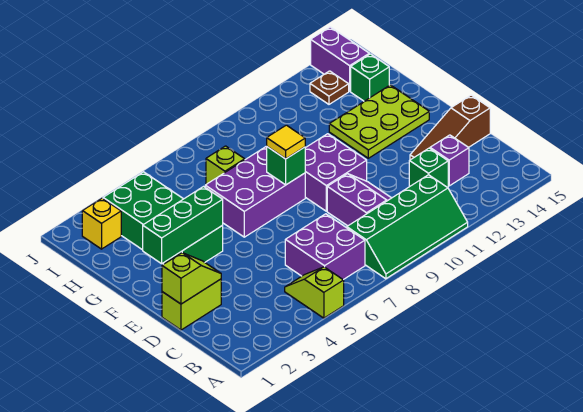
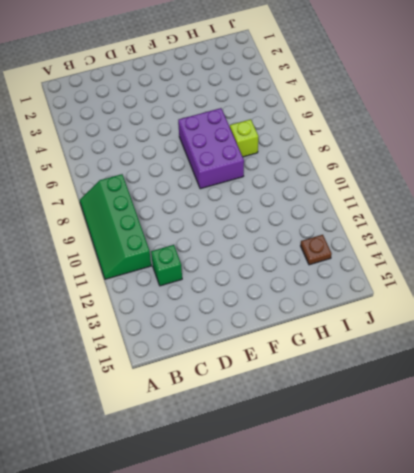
none -> lime slope A5:B5 level 1 top A
none -> purple brick B6:C7 level 1
none -> purple slope C9:D10 level 1 top 9

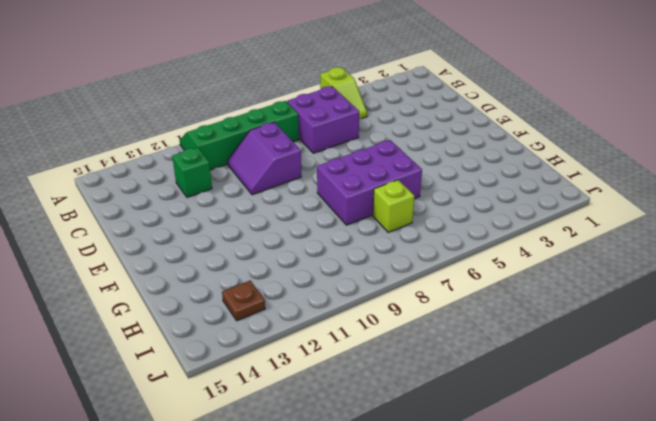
none -> purple brick C13 level 1
none -> lime brick D1:D2 level 1
none -> brown slope D13:D15 level 1 top 15

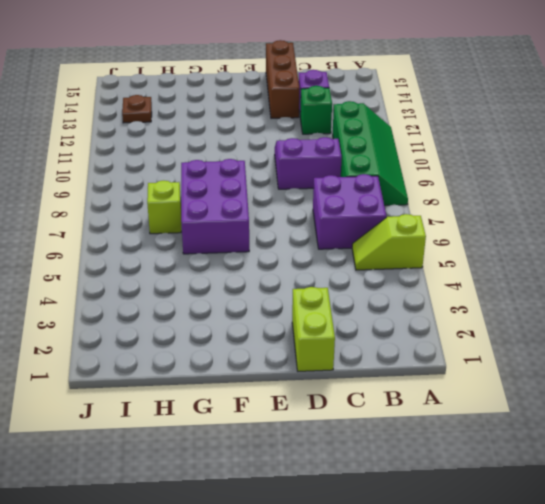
brown brick D13:D15 level 1 -> brown slope D13:D15 level 1 top 15
none -> purple brick E9:F10 level 1
none -> green brick F3:I4 level 1
none -> lime plate F12:G14 level 1

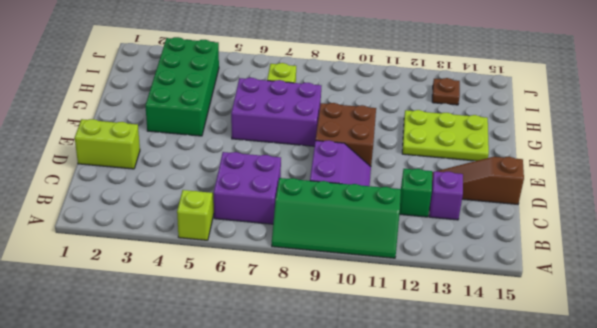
brown brick E9:F10 level 1 -> purple brick E9:F10 level 1
none -> green brick H14 level 1
none -> yellow brick I2 level 1
none -> purple brick I14:J14 level 1

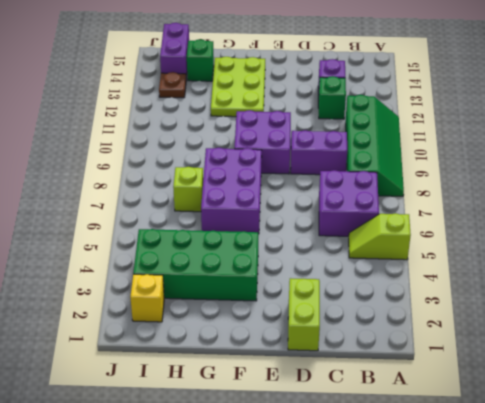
purple brick I14:I15 level 1 -> purple brick I14:J14 level 1
none -> brown slope D13:D15 level 1 top 15
none -> lime slope D1:D2 level 2 top 1
none -> green brick F2:F4 level 2

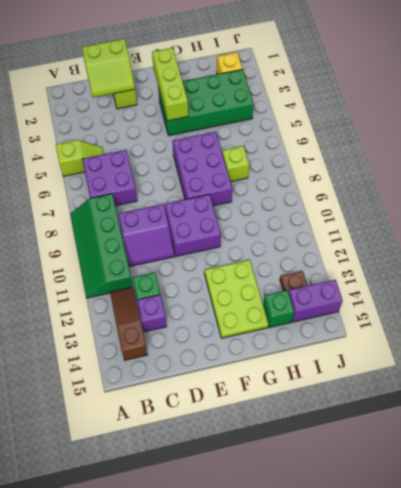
brown slope B12:B14 level 1 top 14 -> brown slope D13:D15 level 1 top 15
lime slope C1:D2 level 2 top 1 -> lime slope D1:D2 level 2 top 1
lime brick F2:F4 level 2 -> green brick F2:F4 level 2
none -> green brick F8 level 2
none -> yellow tile F8 level 3

